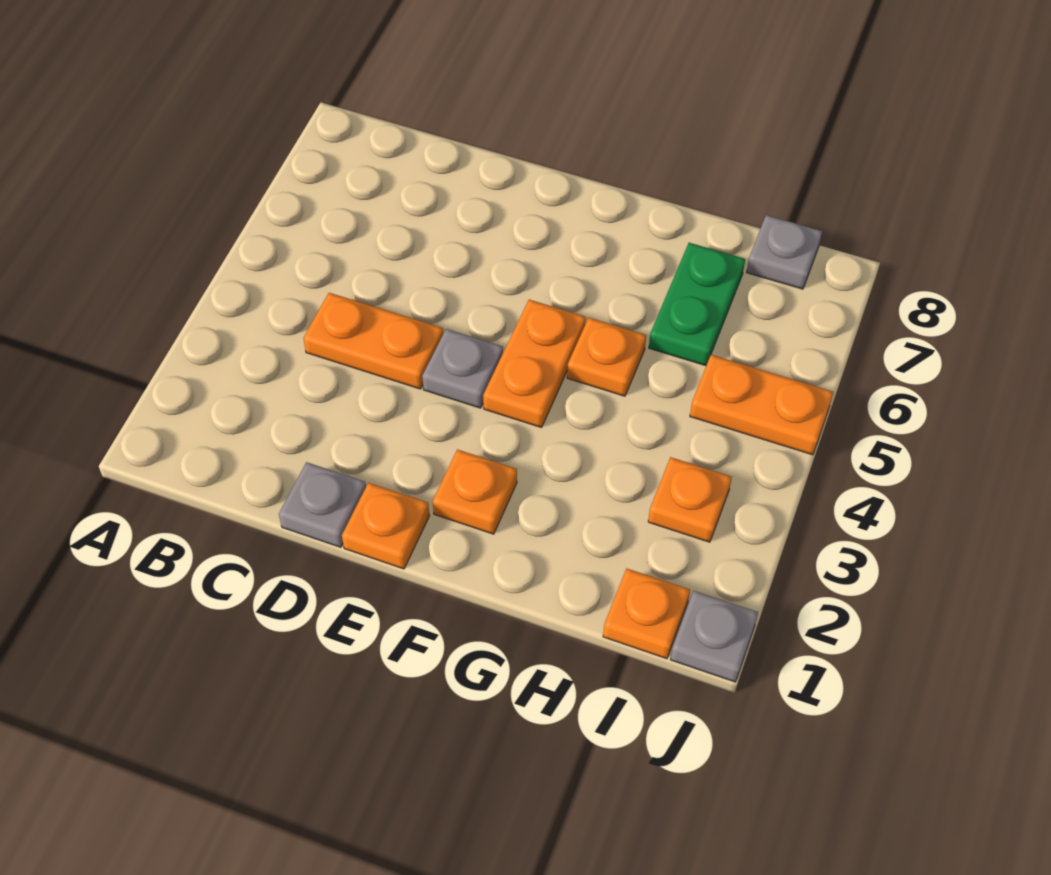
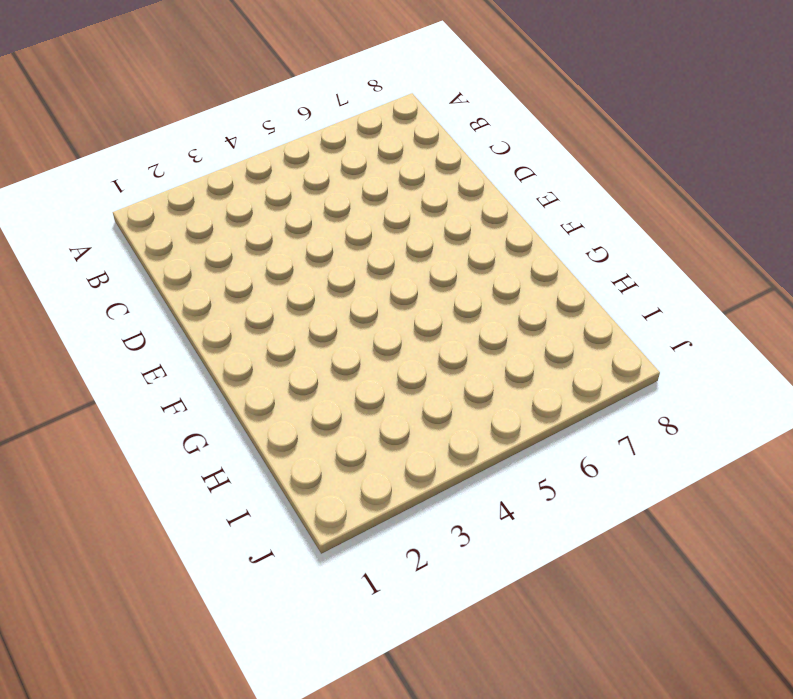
none -> orange plate C4:D4 level 1
none -> grey plate D1 level 1
none -> orange plate E1 level 1

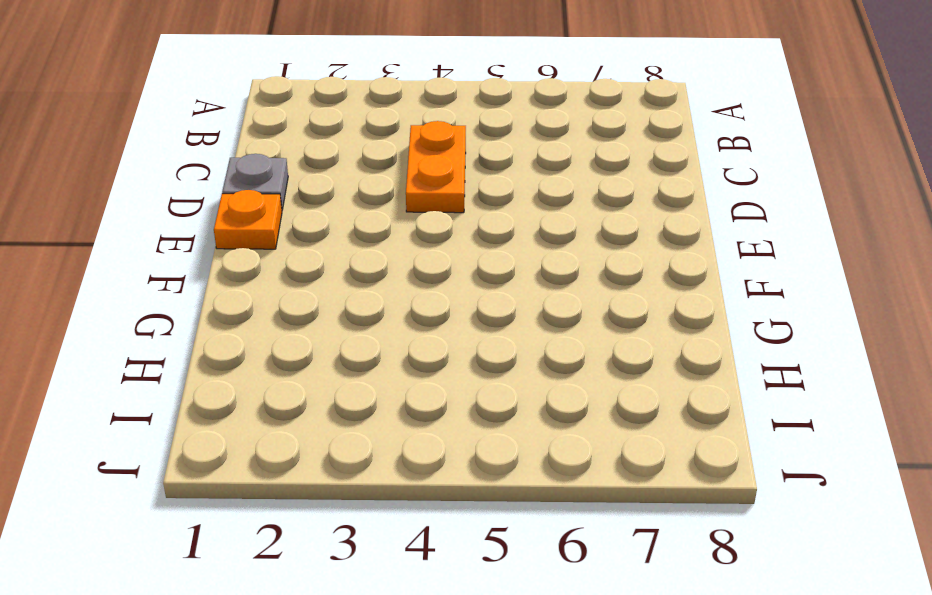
none -> grey plate E4 level 1
none -> orange plate F2 level 1
none -> orange plate F4:F5 level 1

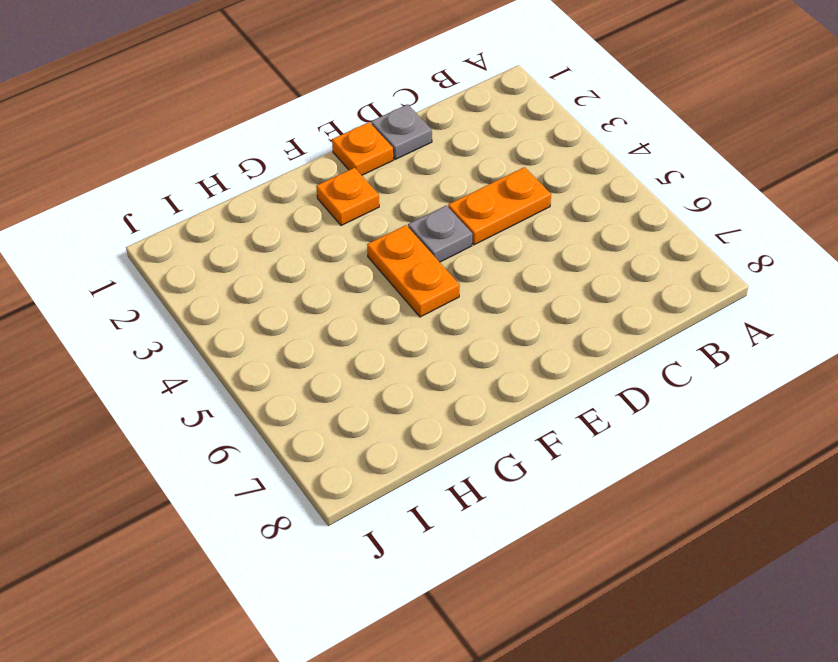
none -> orange plate G5 level 1
none -> green plate H6:H7 level 1
none -> orange plate I1 level 1

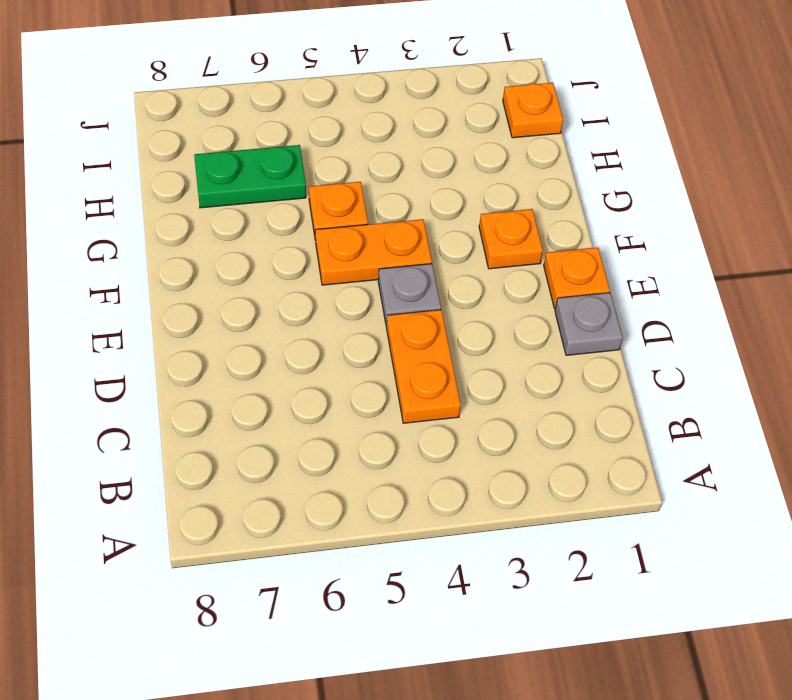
none -> orange plate I3 level 1
none -> orange plate I5:J5 level 1
none -> grey plate I8 level 1

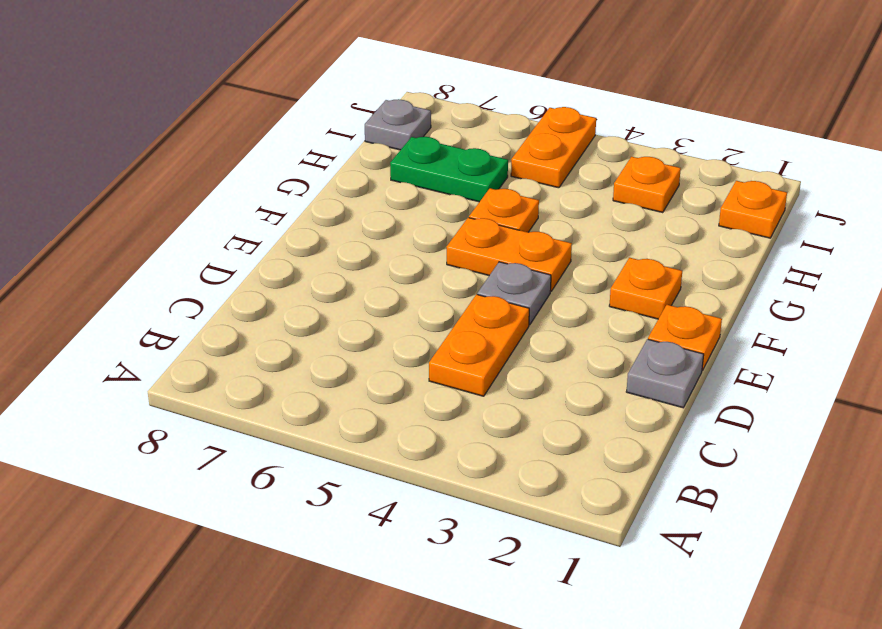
none -> grey plate J1 level 1

